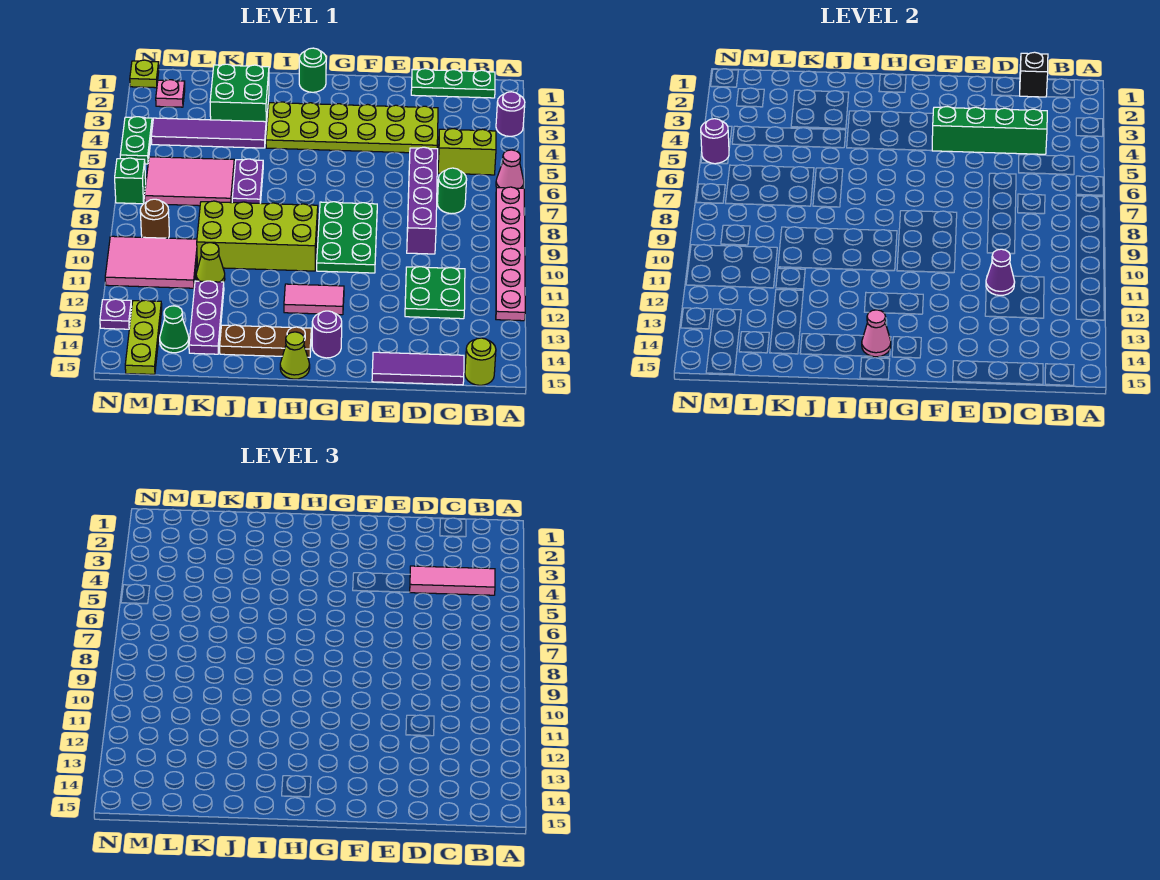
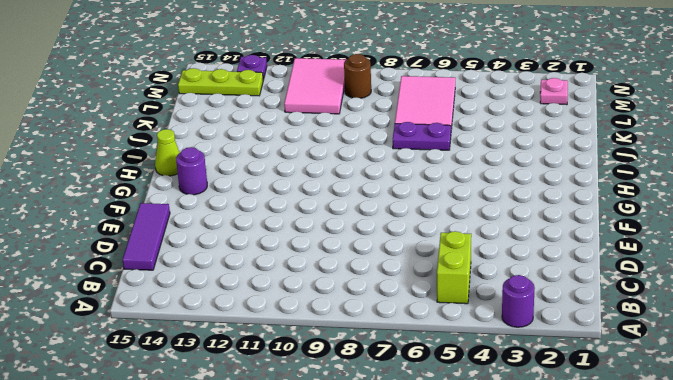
none -> pink cone A6 level 1
none -> pink plate A7:A12 level 1
none -> green plate B1:D1 level 1
none -> lime round brick B15 level 1

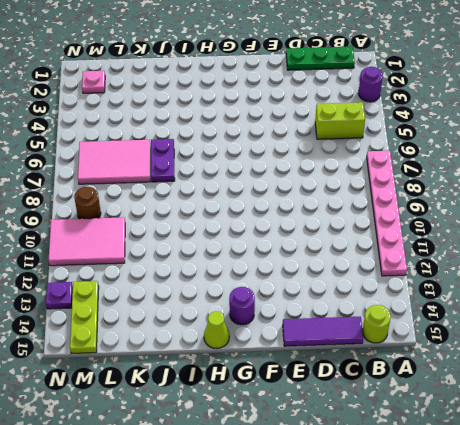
none -> pink cone A6 level 1
none -> green round brick C7 level 1
none -> green plate C11:D12 level 1
none -> lime plate D3:I4 level 1

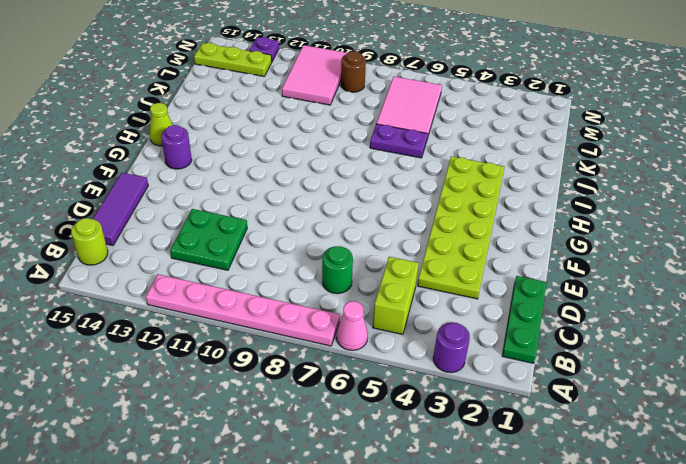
none -> purple brick D6:D9 level 1
none -> green plate F8:G10 level 1
none -> pink tile G12:H12 level 1
none -> green round brick H1 level 1

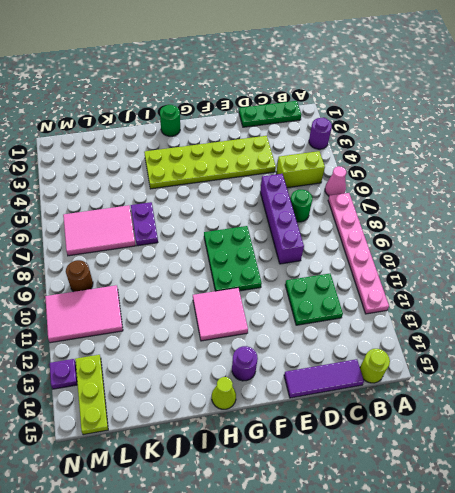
pink tile G11:H12 level 1 -> pink tile G12:H12 level 1
none -> lime brick H9:K10 level 1
none -> brown plate H14:J14 level 1
none -> green brick J2:K3 level 1
none -> purple tile J4:M4 level 1

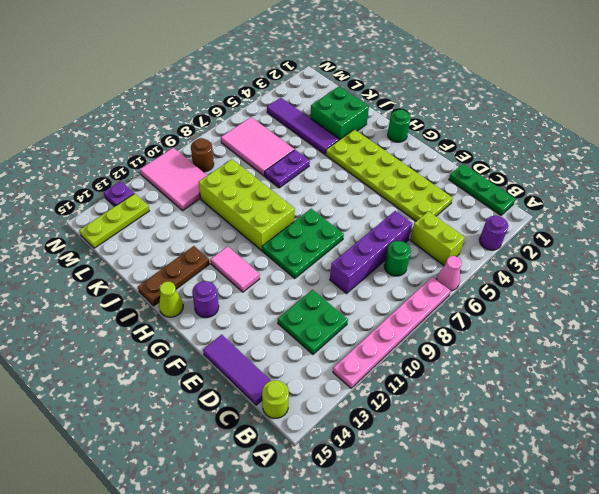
brown plate I13:I15 level 1 -> brown plate H14:J14 level 1
none -> lime cone K11 level 1
none -> purple plate K12:K14 level 1
none -> green cone L14 level 1
none -> pink plate M2 level 1

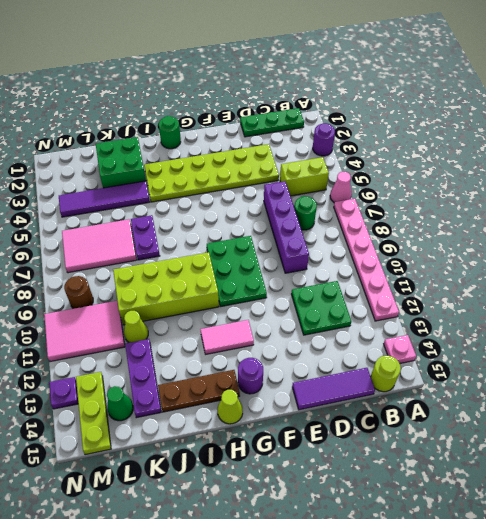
pink plate A14 level 1 -> pink plate M2 level 1
none -> lime plate N1 level 1
none -> green plate N4:N5 level 1
none -> green brick N7 level 1
none -> black brick C1 level 2

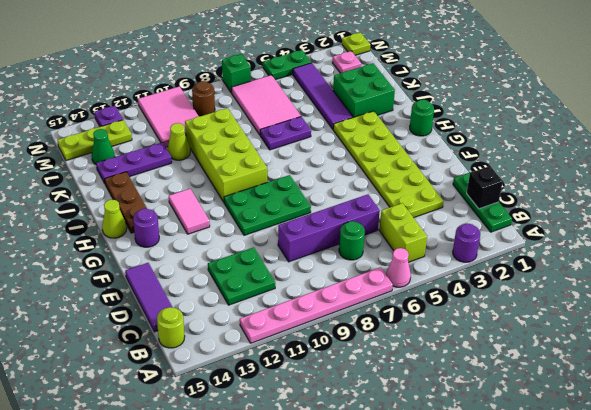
none -> green brick C4:F4 level 2
none -> purple cone D11 level 2
none -> pink cone H14 level 2
none -> purple round brick N5 level 2

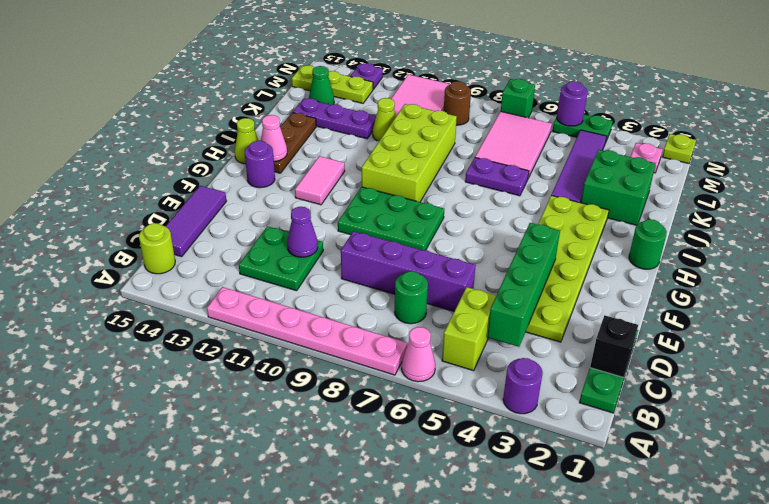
none -> pink tile B4:D4 level 3

